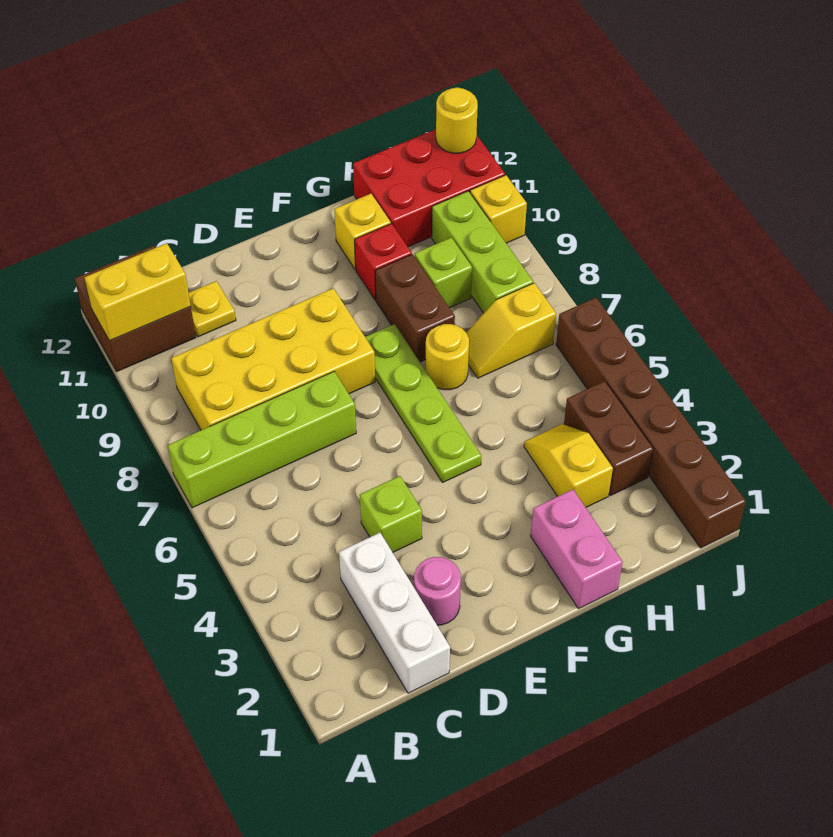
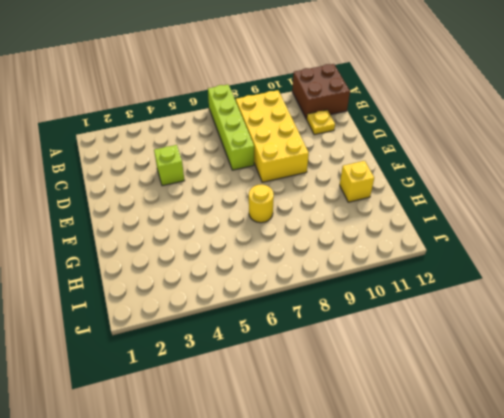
none -> white brick C1:C3 level 1
none -> pink round brick D2 level 1
none -> lime plate F5:F8 level 1

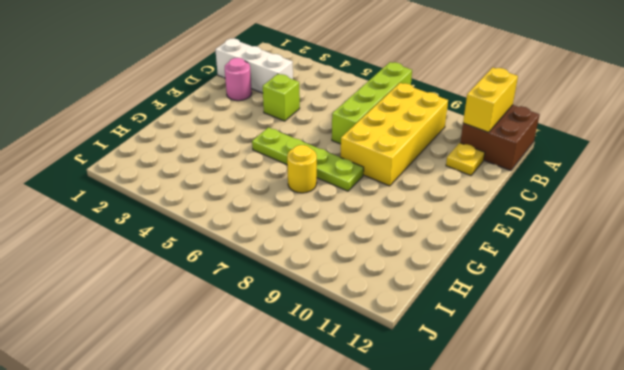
none -> pink brick G1:G2 level 1
none -> brown brick G8:G9 level 1
none -> red brick G10 level 1

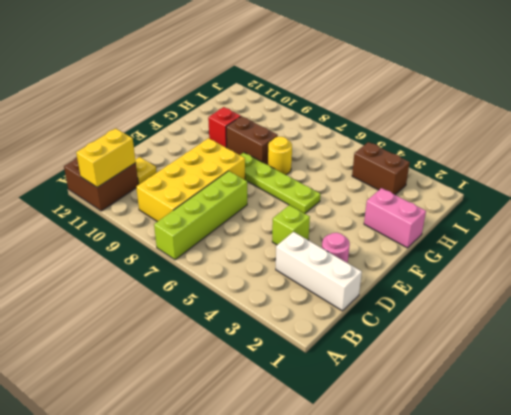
none -> yellow brick G11 level 1
none -> yellow slope H3:H4 level 1 top 3
none -> yellow slope H7:I7 level 1 top I

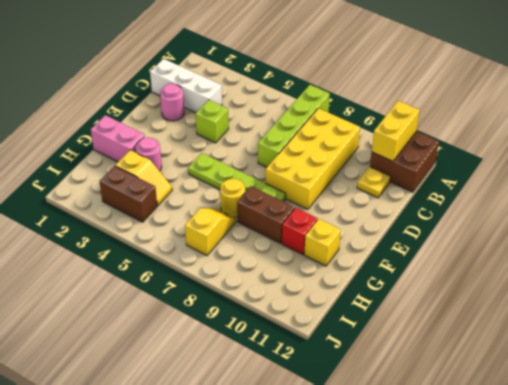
pink round brick G3 level 1 -> none
none -> lime brick H9 level 1
none -> red brick H11:J12 level 1
none -> lime brick I8:I10 level 1

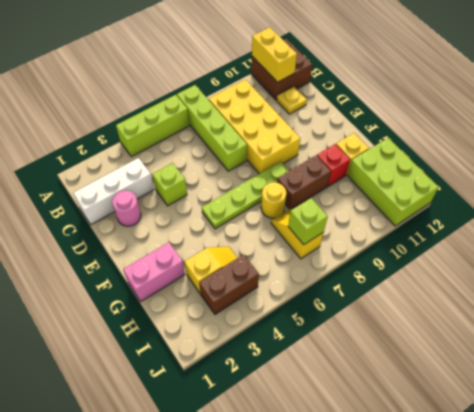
lime brick A4:A6 level 1 -> lime brick I8:I10 level 1
lime brick H11:J12 level 1 -> red brick H11:J12 level 1
lime brick I7 level 2 -> lime brick H9 level 1
none -> brown brick J1:J6 level 1
none -> yellow brick J10 level 1
none -> yellow round brick J12 level 2

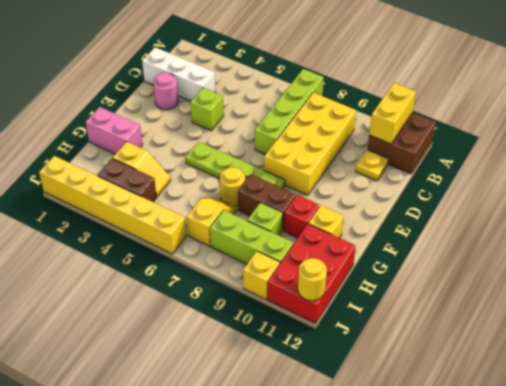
yellow brick J1:J6 level 1 -> brown brick J1:J6 level 1

